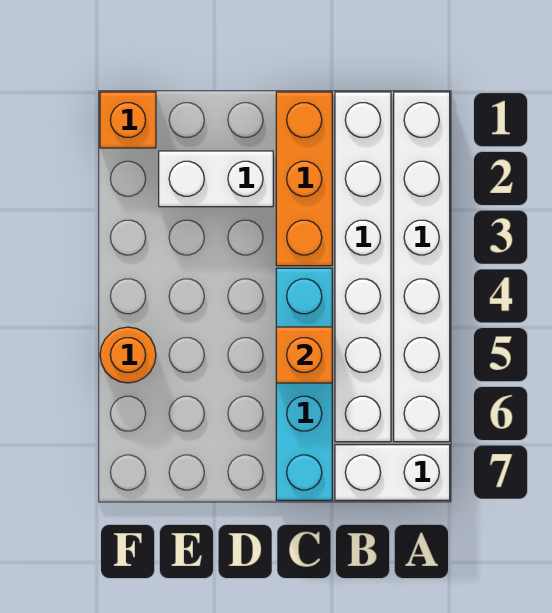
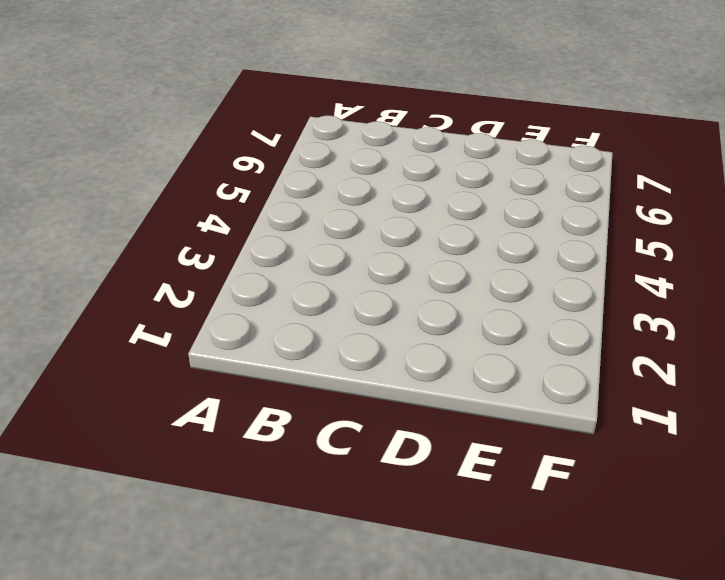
none -> white brick A1:A6 level 1
none -> white brick A7:B7 level 1

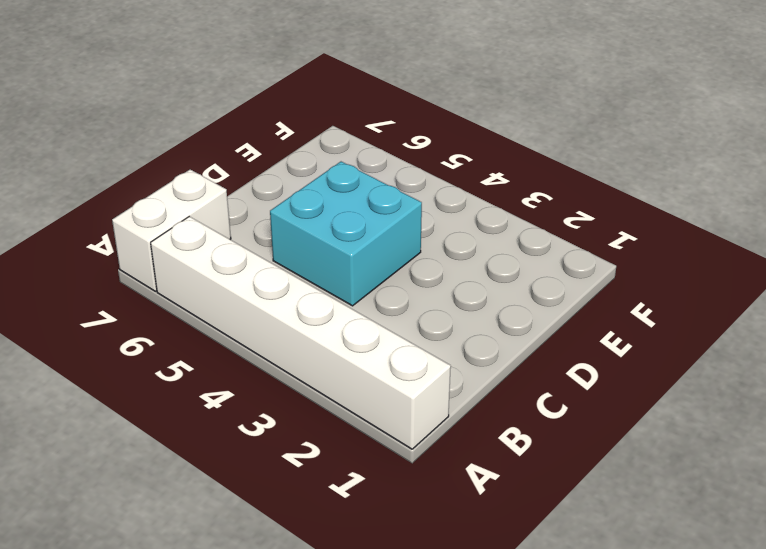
cyan brick C4:D5 level 1 -> cyan brick C4:C7 level 1
none -> white brick B1:B6 level 1
none -> orange brick C1:C3 level 1

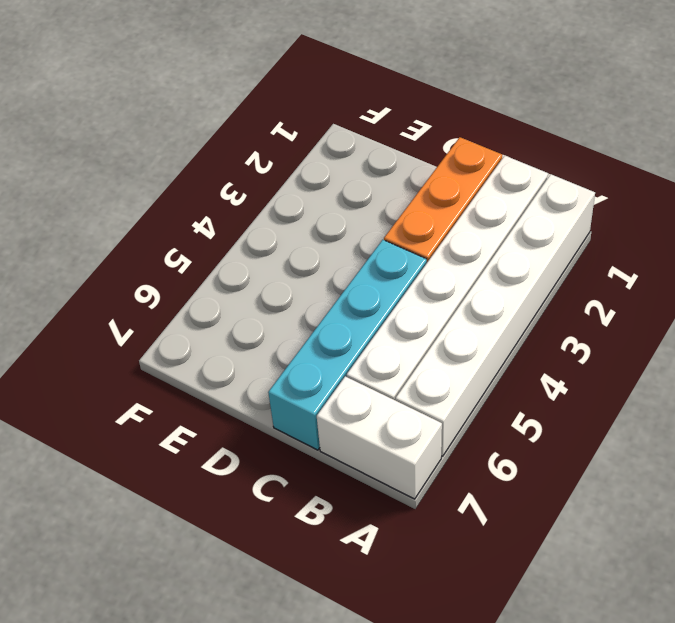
none -> white brick D2:E2 level 1
none -> orange brick F1 level 1

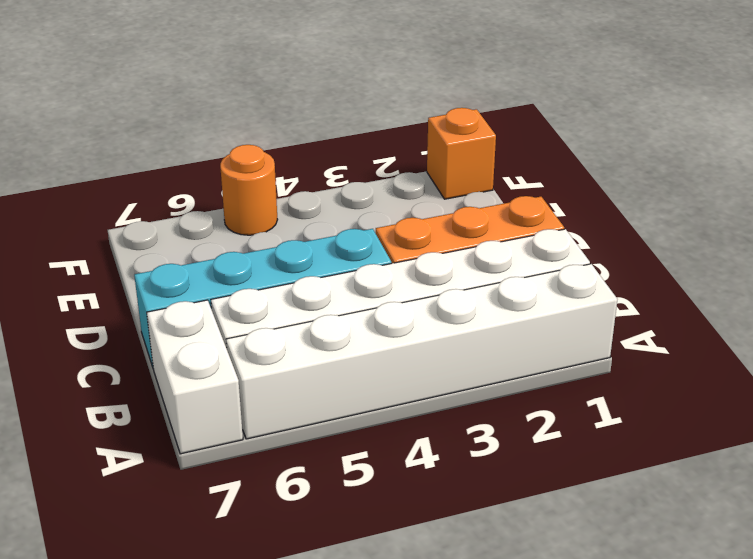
none -> white brick D2:E2 level 1
none -> orange brick C5 level 2

